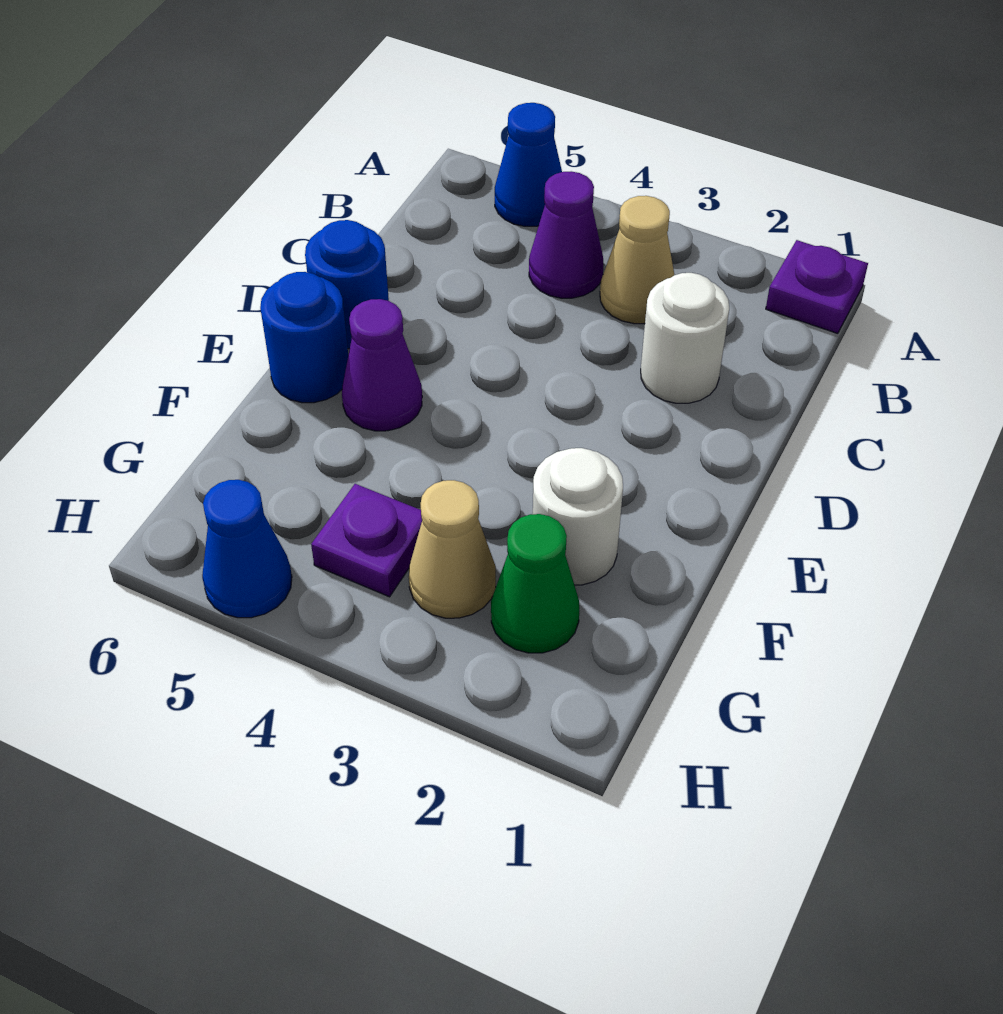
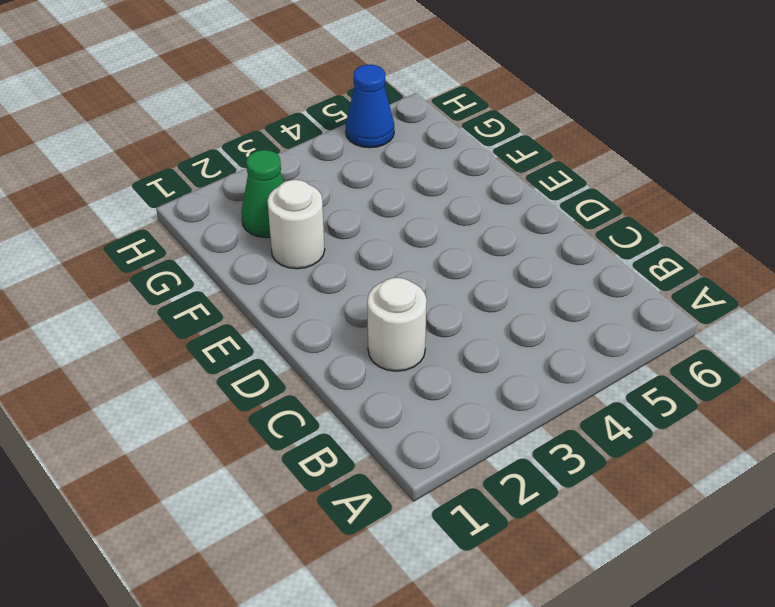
none -> purple plate A1 level 1
none -> blue cone A5 level 1
none -> tan cone B3 level 1

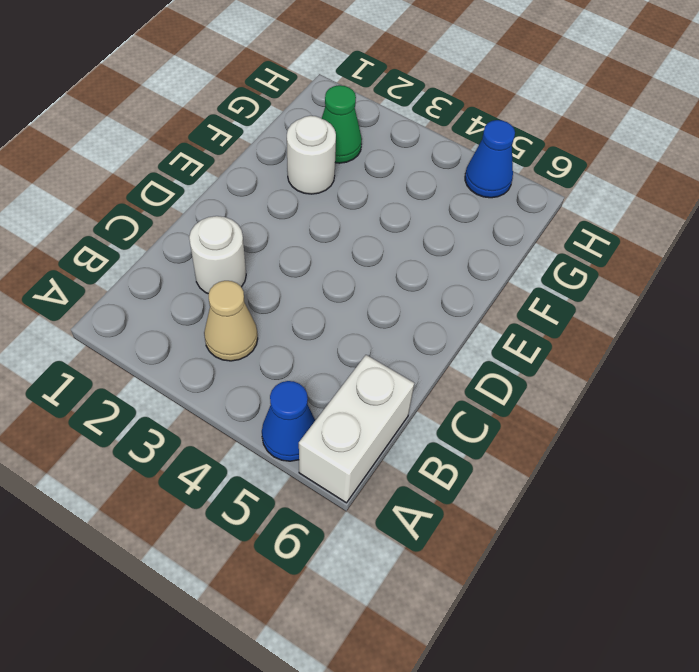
white brick A6:B6 level 1 -> none
none -> purple plate A1 level 1
none -> purple cone B4 level 1
none -> blue round brick D6 level 1

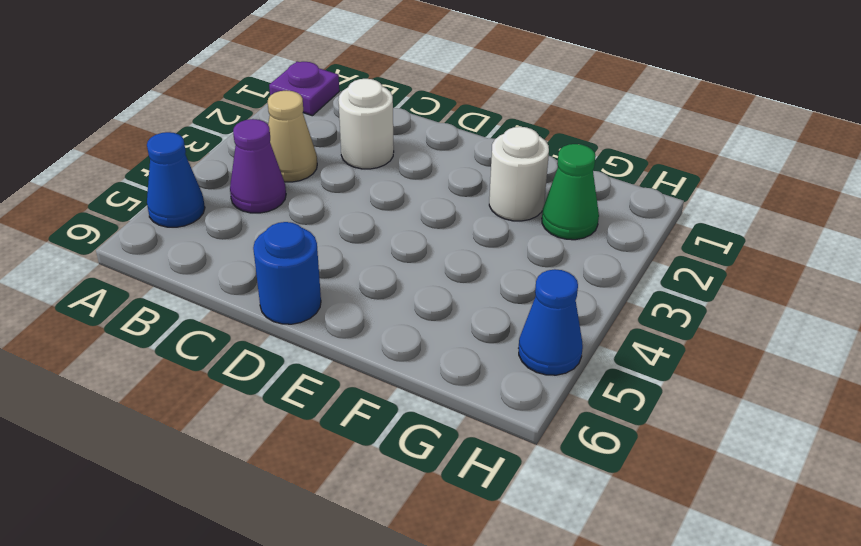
none -> purple cone E5 level 1
none -> blue round brick E6 level 1
none -> tan cone G3 level 1

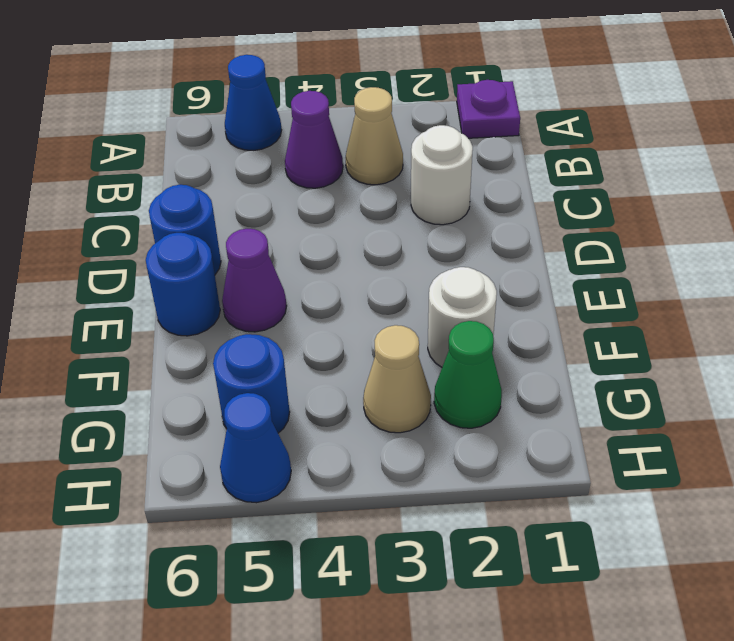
blue round brick G5 level 1 -> none
none -> purple plate G4 level 1

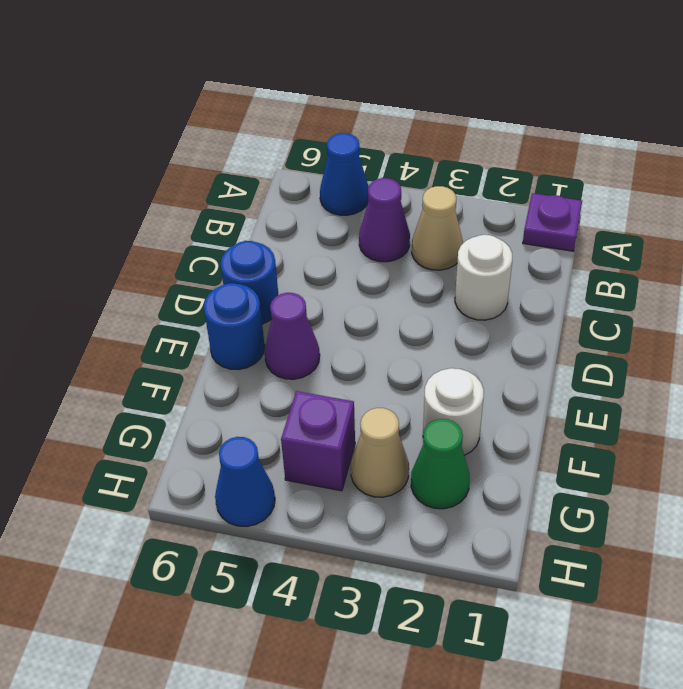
purple brick G4 level 1 -> purple plate G4 level 1

